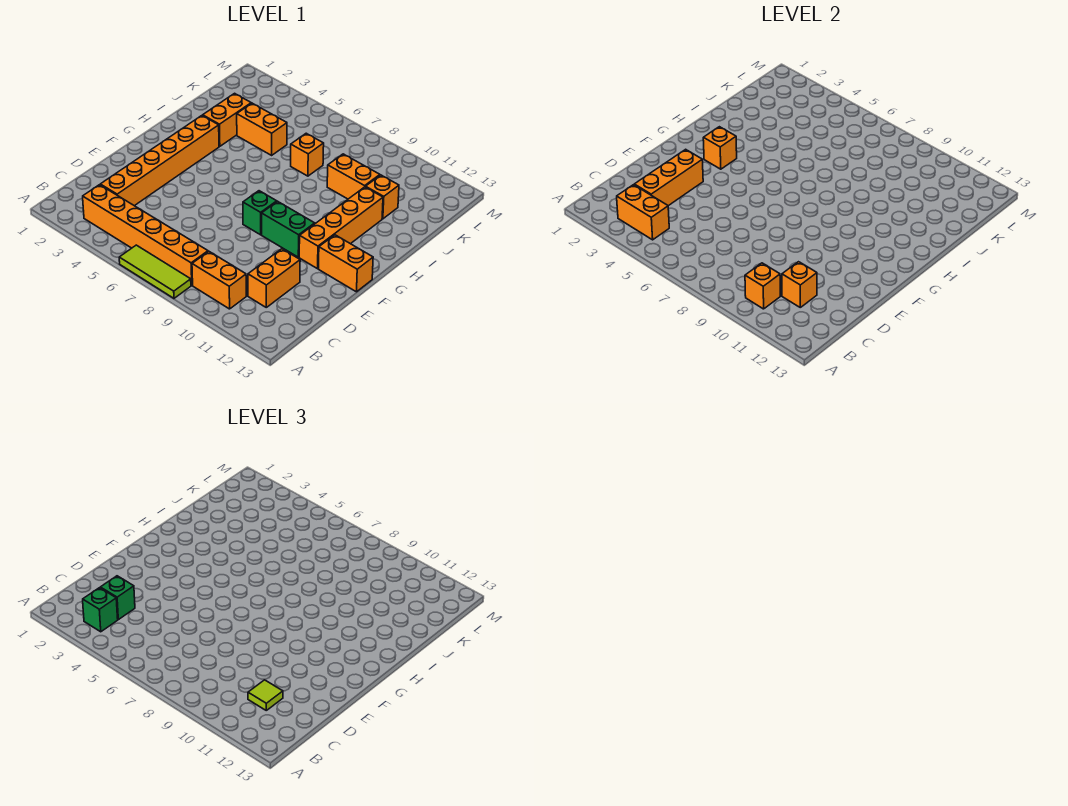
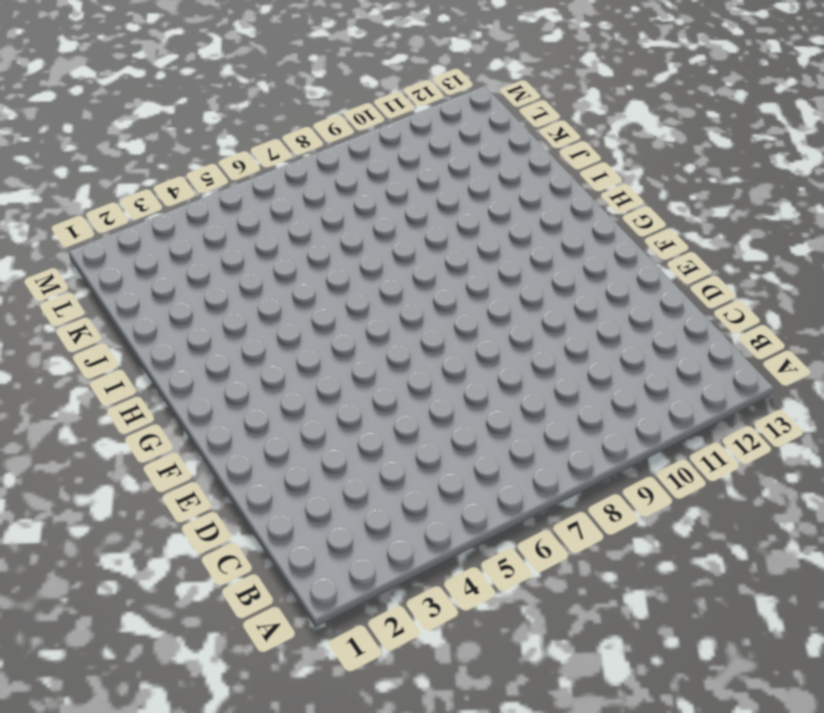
none -> lime tile A6:A8 level 1
none -> orange brick B3:B8 level 1
none -> orange brick B9:B10 level 1

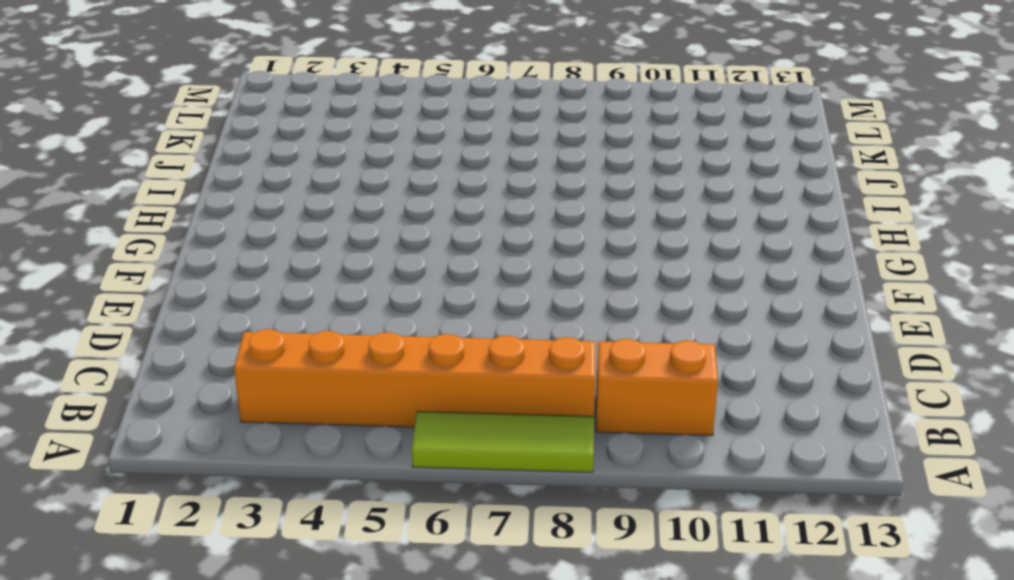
none -> orange brick C3:H3 level 1
none -> orange brick C11:D11 level 1
none -> green brick F8 level 1

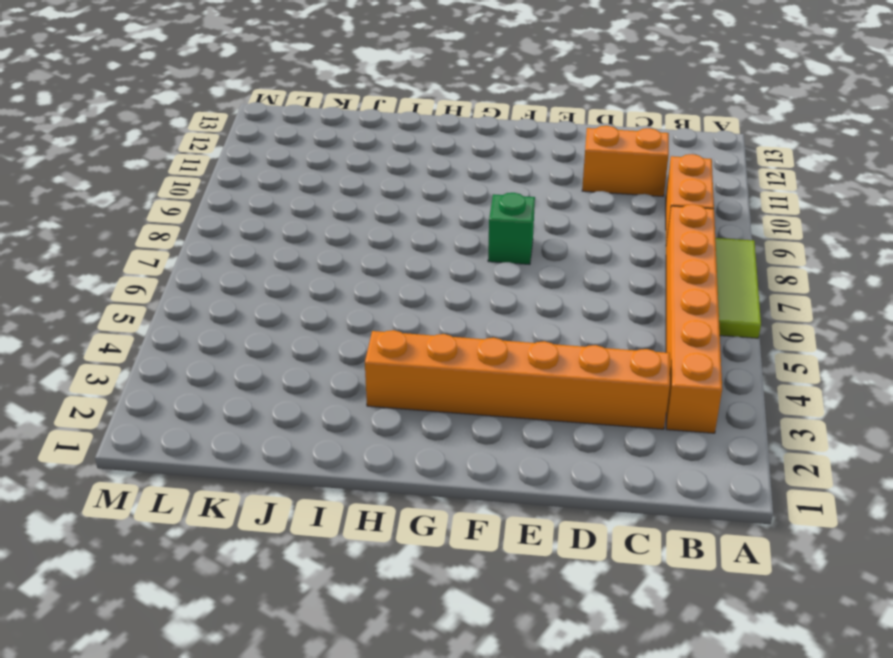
none -> green brick F9:F10 level 1
none -> orange brick F11:I11 level 1
none -> orange brick F12:F13 level 1

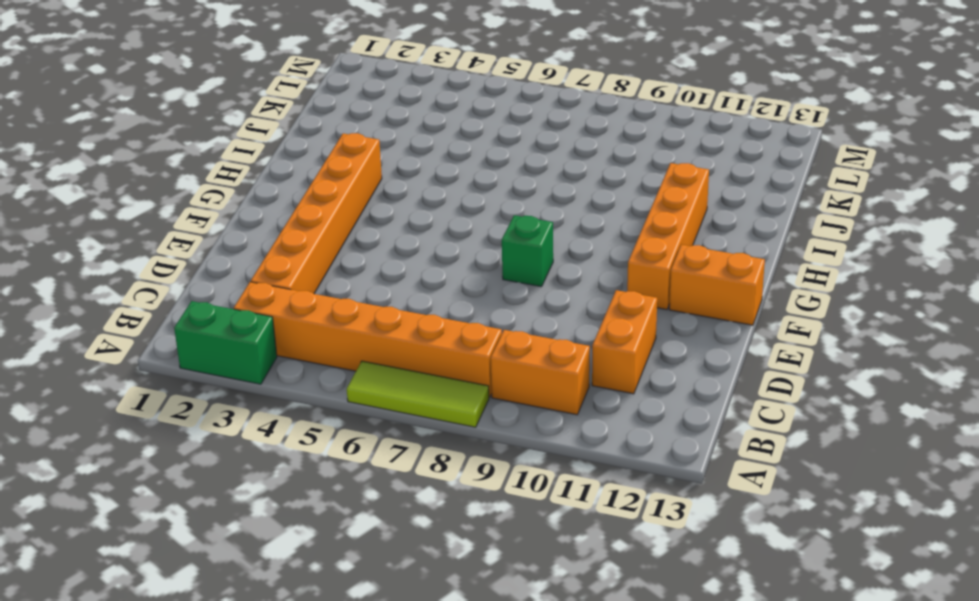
green brick A2:A3 level 1 -> green brick F9:F10 level 1
none -> orange brick I3:J3 level 1
none -> orange brick J4:J5 level 1
none -> orange brick J7 level 1

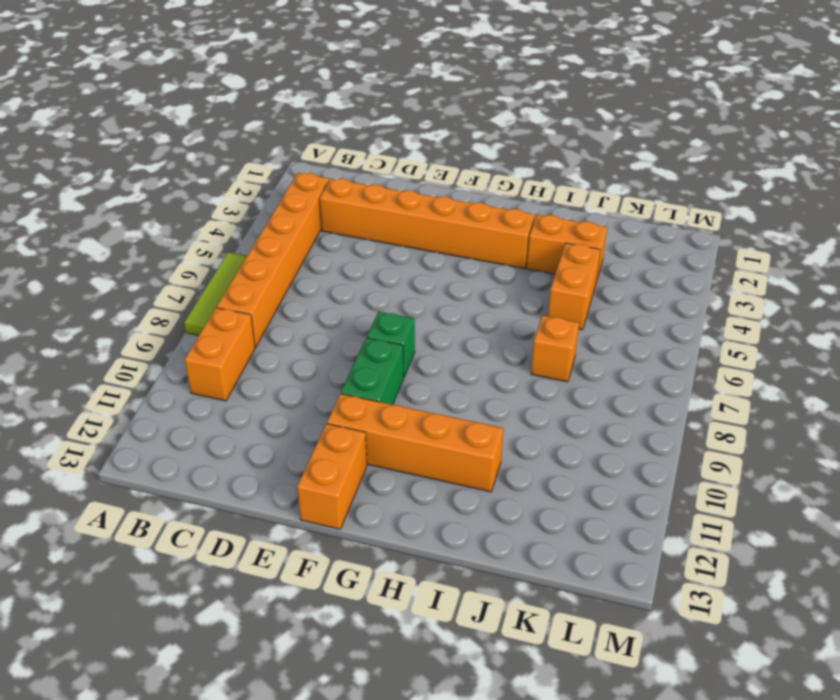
none -> orange brick C11:D11 level 1
none -> orange brick J9:J10 level 1
none -> orange brick J11 level 1

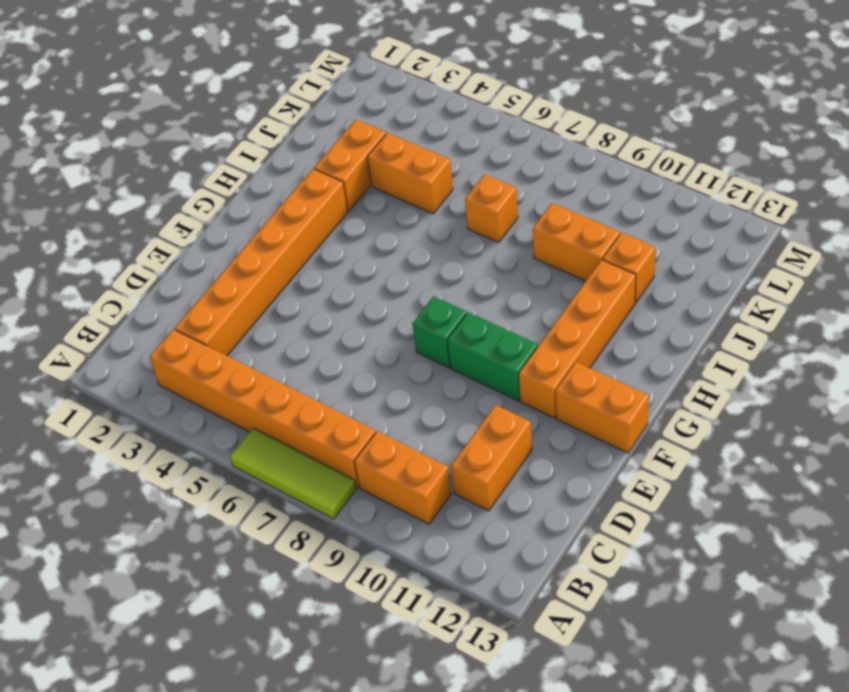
none -> orange brick B3:B4 level 2
none -> orange brick B10 level 2
none -> orange brick C3:E3 level 2

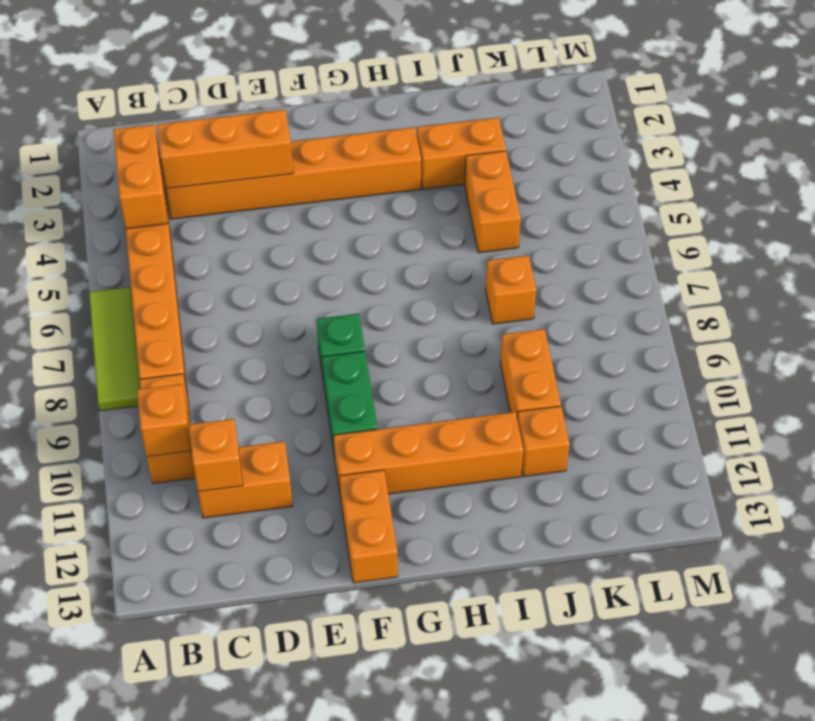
none -> orange brick G3 level 2
none -> green brick B3 level 3
none -> green brick C3 level 3

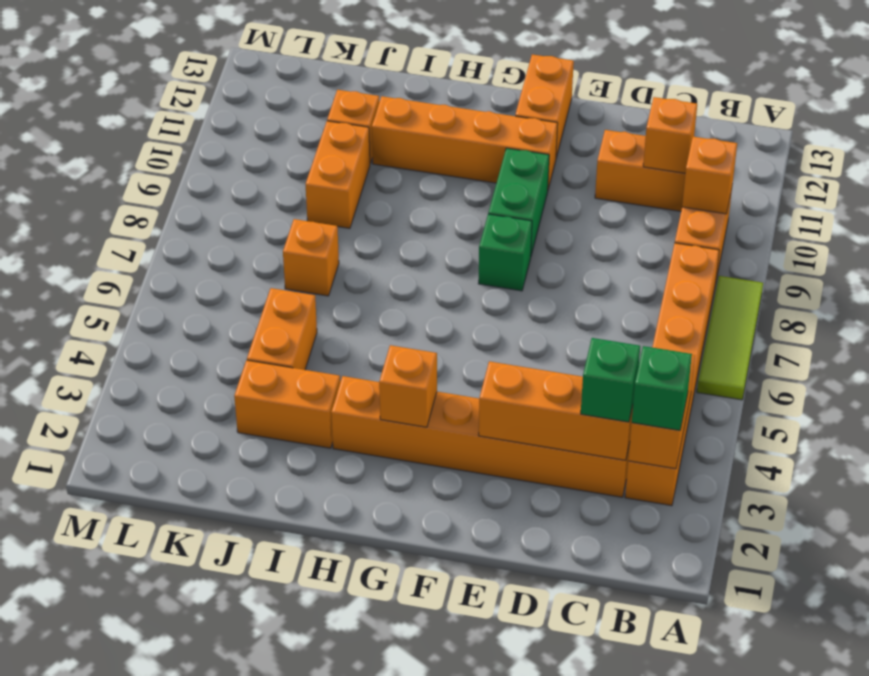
none -> lime tile C11 level 3

